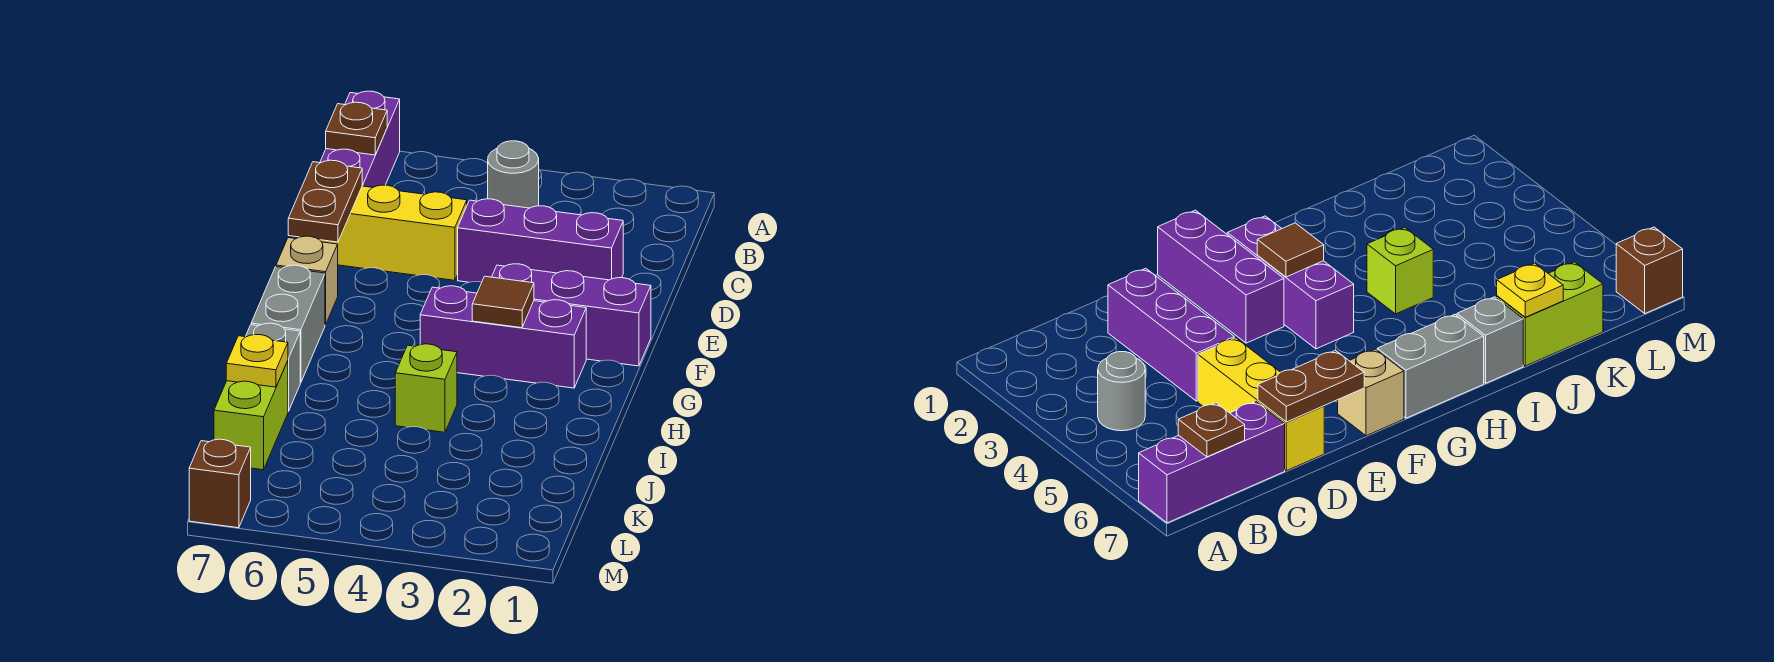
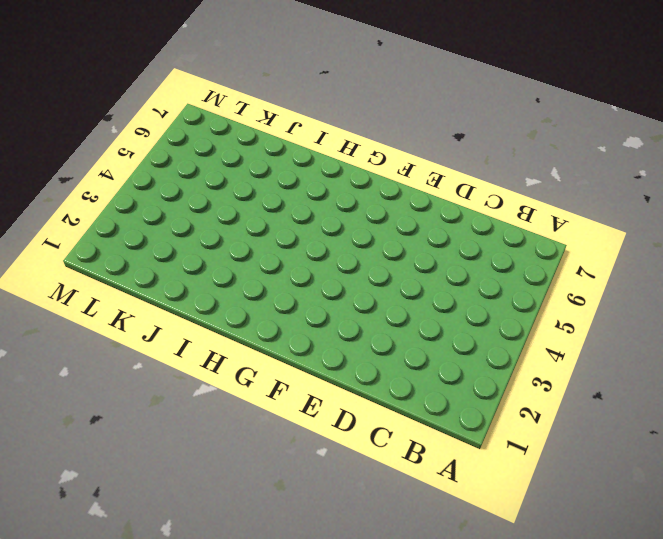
none -> purple brick A7:C7 level 1
none -> grey round brick B4 level 1
none -> purple brick D2:D4 level 1

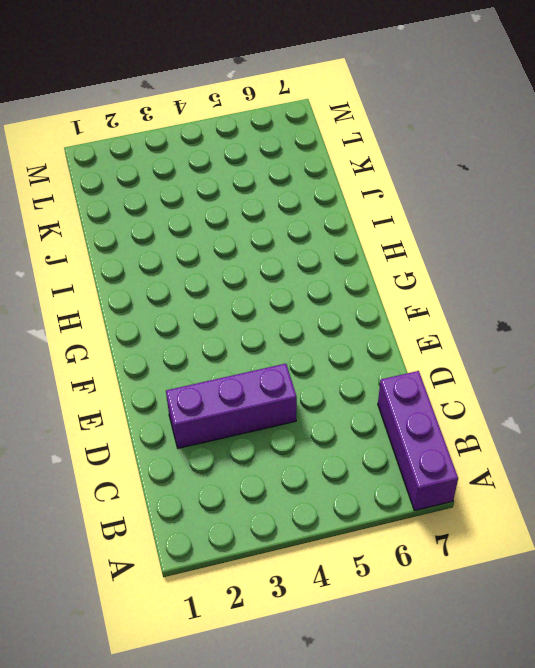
none -> grey round brick B4 level 1
none -> yellow brick D5:D7 level 1
none -> purple brick F1:F3 level 1

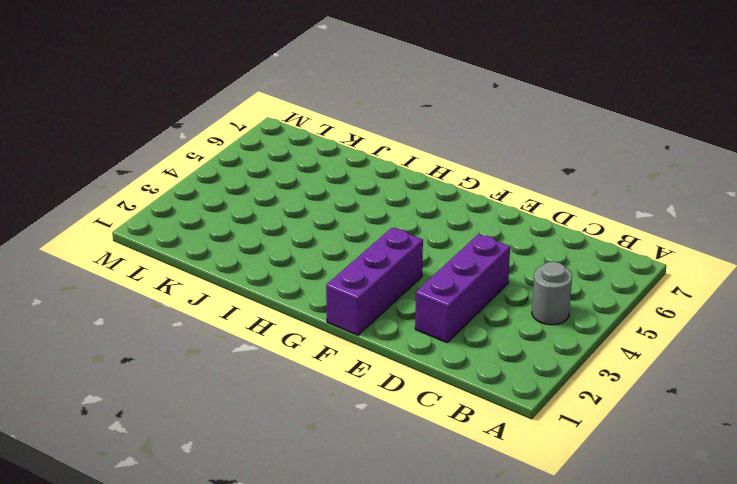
none -> purple brick A7:C7 level 1
none -> yellow brick D5:D7 level 1
none -> tan brick F7 level 1

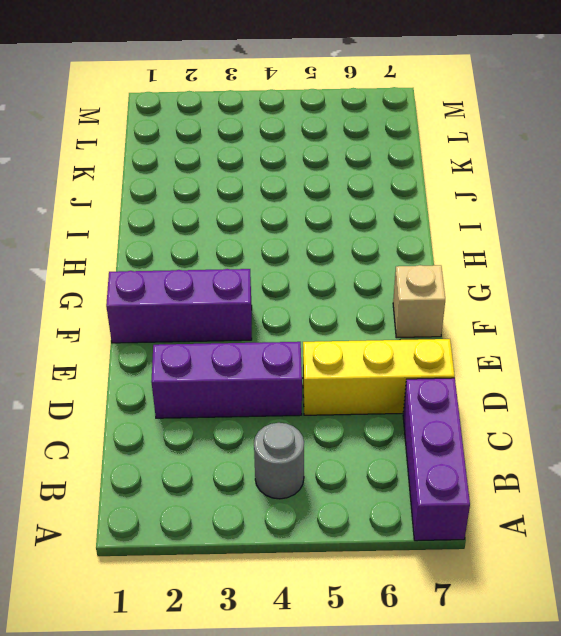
none -> purple brick G2:G4 level 1
none -> grey brick G7:H7 level 1
none -> lime brick I4 level 1

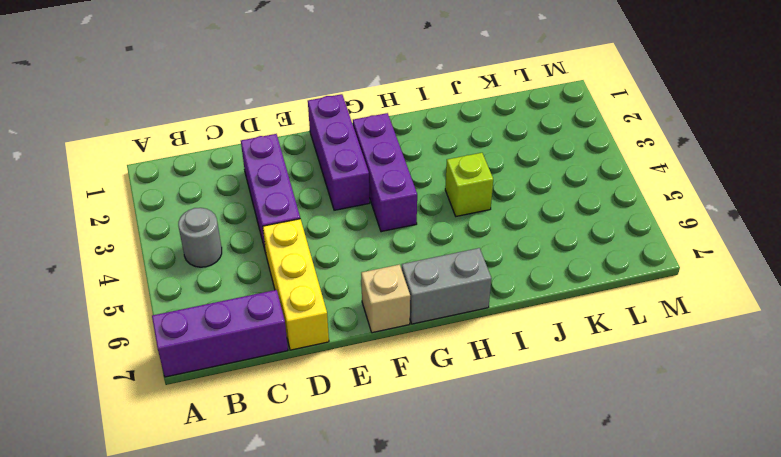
none -> grey brick I7 level 1
none -> lime brick J7:K7 level 1
none -> brown brick M7 level 1

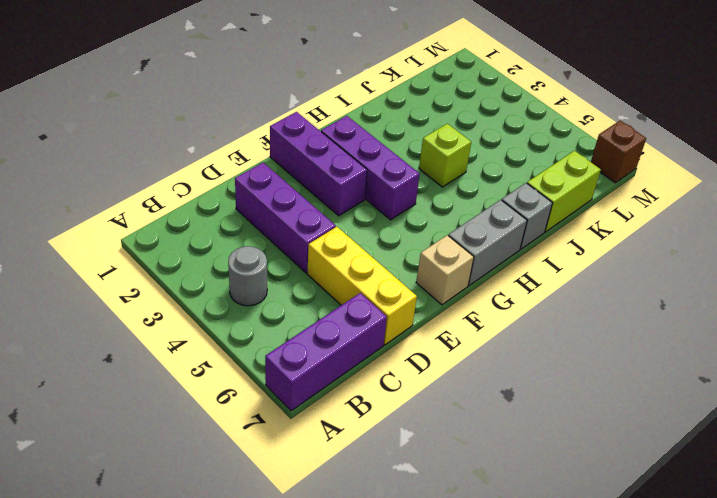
none -> brown plate B7 level 2
none -> brown plate D7:E7 level 2
none -> brown tile G3 level 2

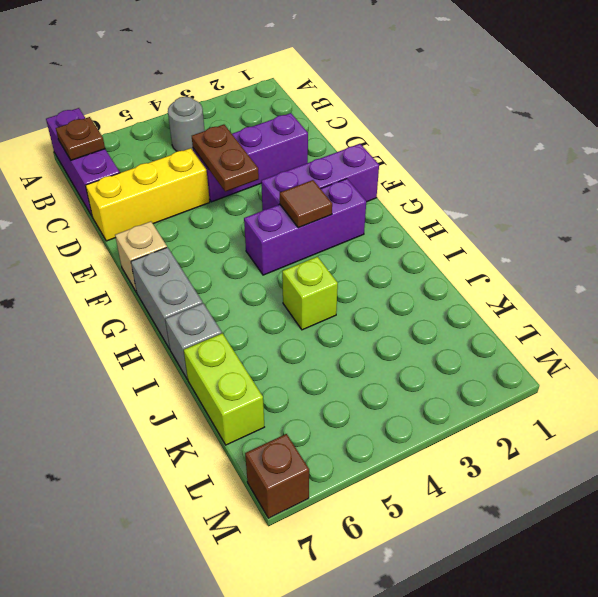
brown plate D4:E4 level 2 -> brown plate D7:E7 level 2
none -> yellow plate J7 level 2

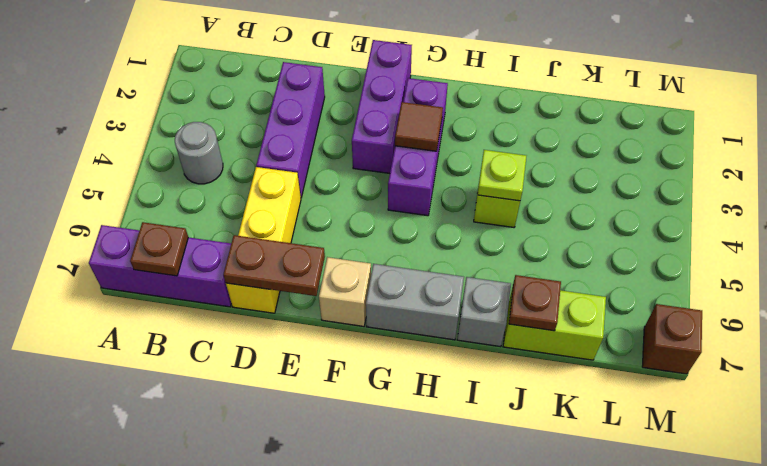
lime plate I4 level 2 -> none
brown plate J7 level 2 -> yellow plate J7 level 2

